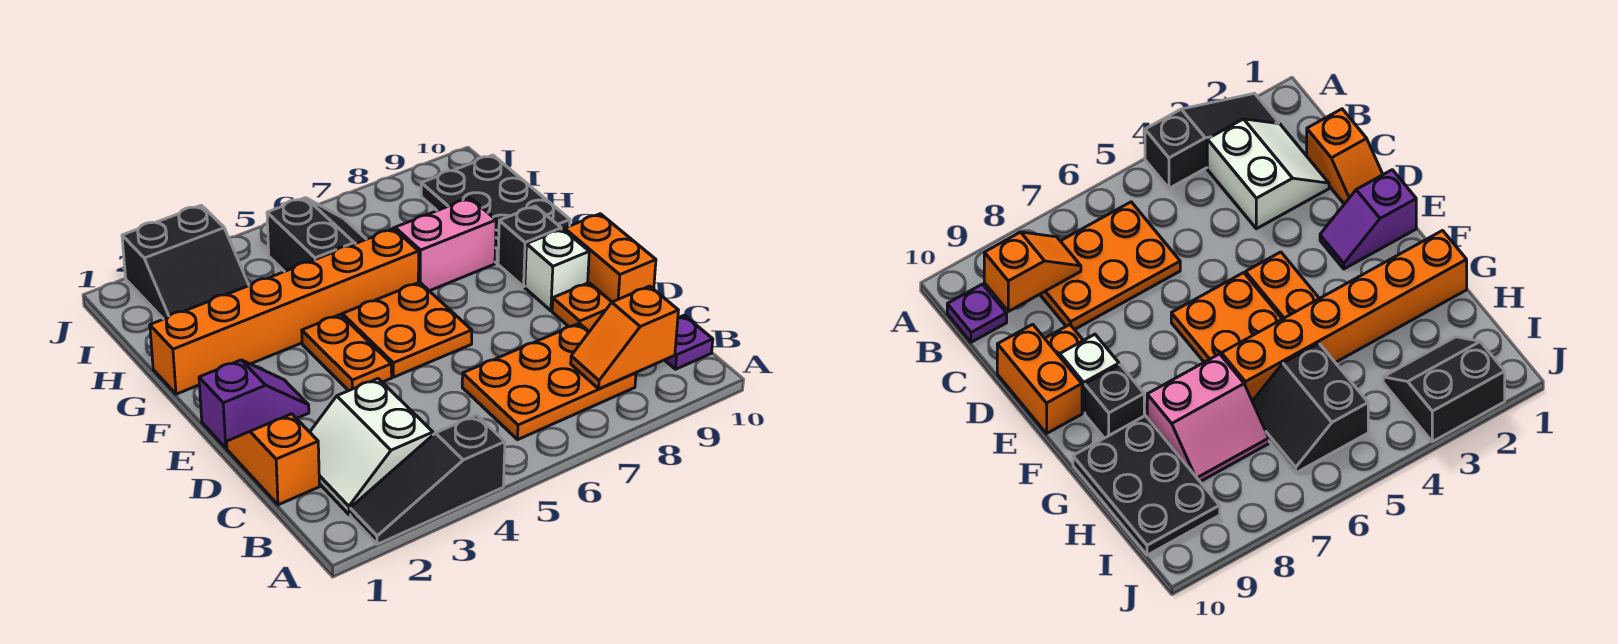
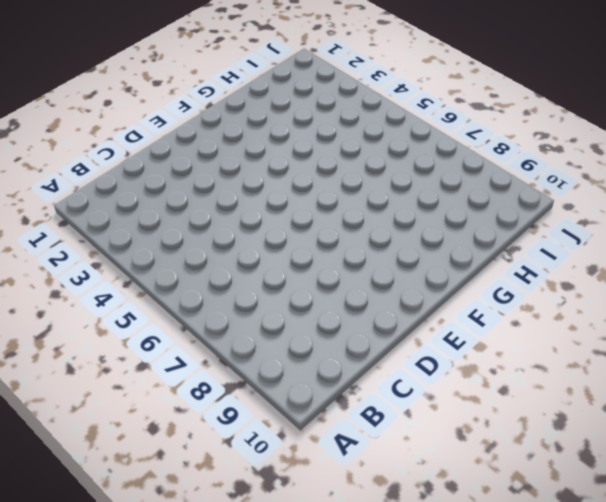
none -> black slope A2:A4 level 1 top 4
none -> white slope B2:C3 level 1 top 3
none -> orange plate B6:C8 level 1

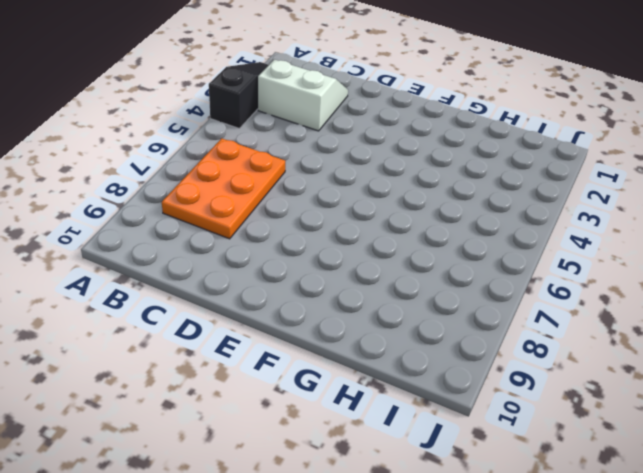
none -> purple plate B10 level 1
none -> orange slope C1:D1 level 1 top C
none -> orange plate D9 level 1

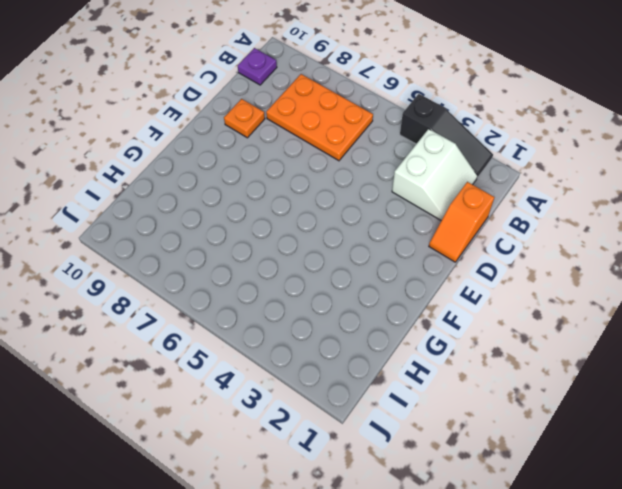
none -> orange brick D10:E10 level 1
none -> purple slope E1:E2 level 1 top 1
none -> orange plate E4:F4 level 1

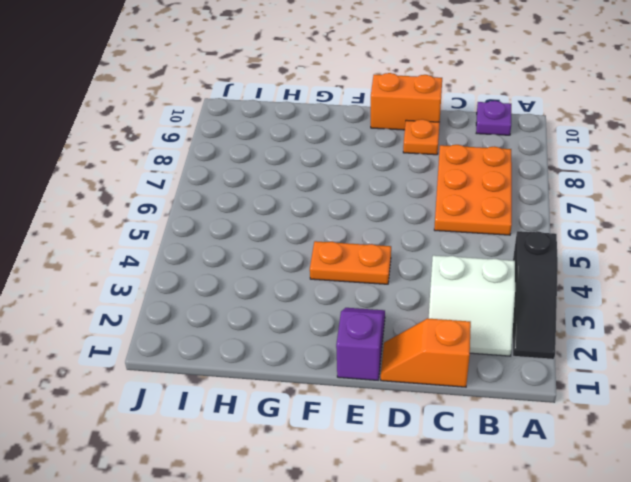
none -> orange plate E5:F6 level 1
none -> white brick E9 level 1
none -> black brick F9 level 1

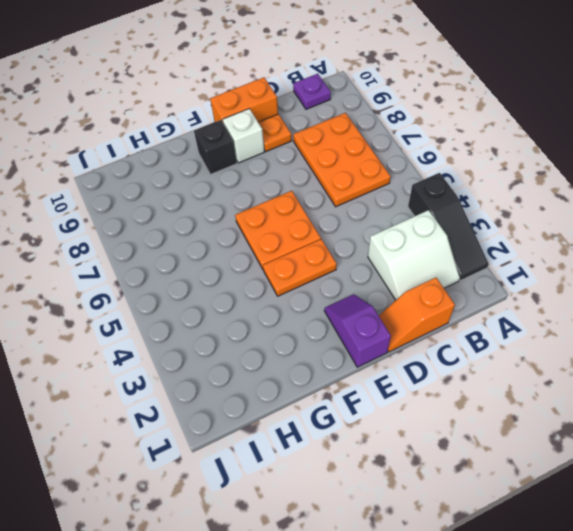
none -> orange brick G1:G6 level 1
none -> pink slope G7:H8 level 1 top G
none -> black plate G9:I10 level 1

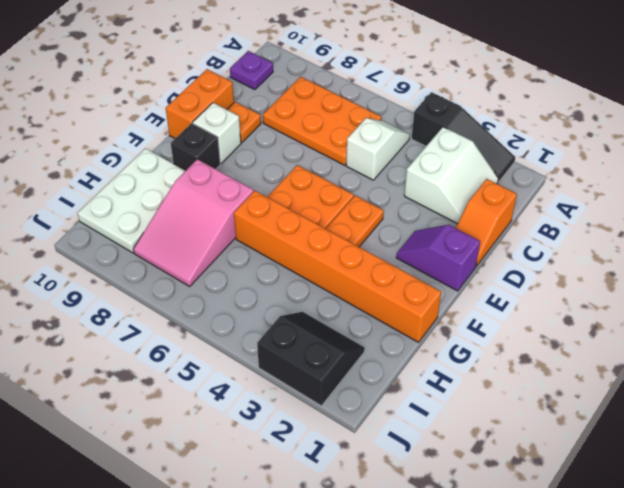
white slope B5:C5 level 1 top C -> none
pink slope G7:I8 level 1 top G -> pink slope G7:H8 level 1 top G
white plate G9:I10 level 1 -> black plate G9:I10 level 1
none -> black slope H5:I6 level 1 top 5
none -> orange slope B8:B9 level 2 top 9

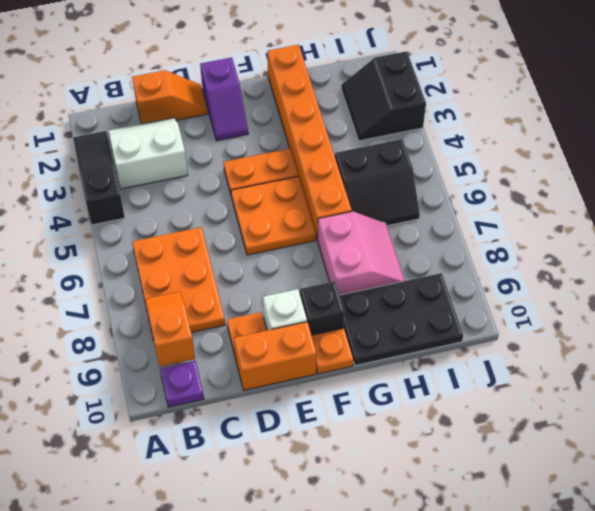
orange plate F10 level 1 -> none

